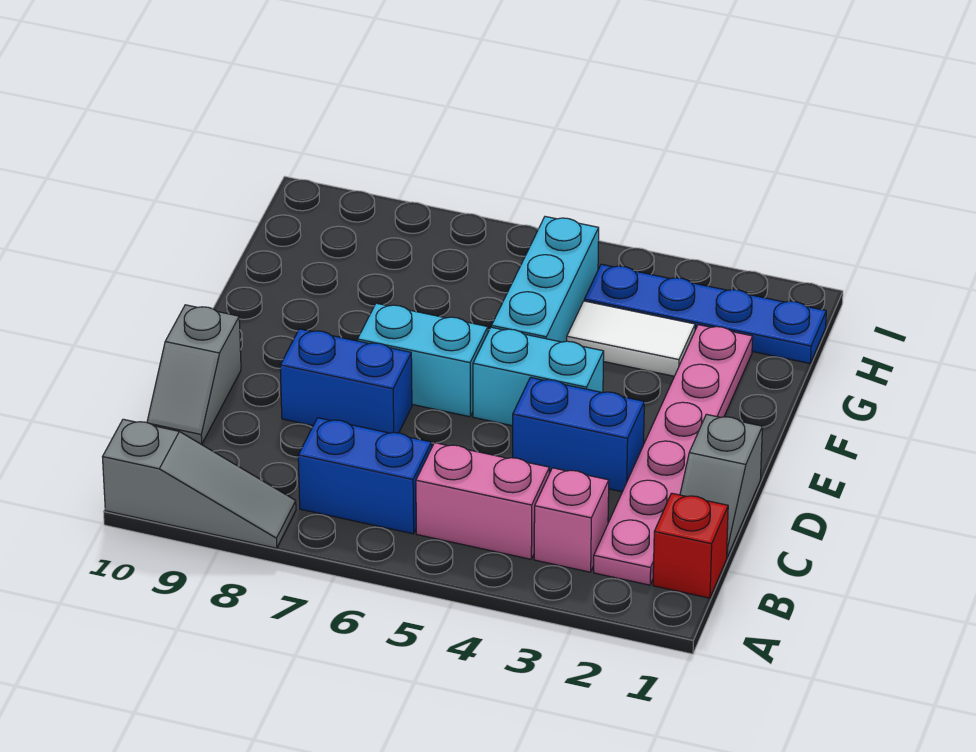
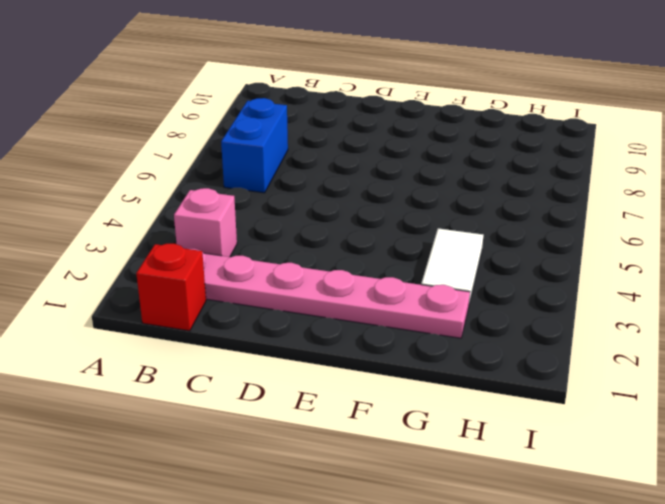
none -> grey slope A8:A10 level 1 top 10
none -> pink brick B4:B5 level 1
none -> grey slope C1:D1 level 1 top D

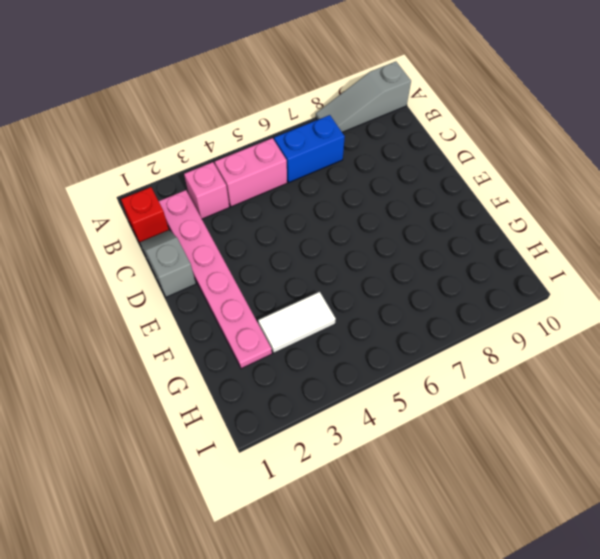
none -> grey slope C10:D10 level 1 top D
none -> blue brick D3:D4 level 1
none -> blue brick D7:D8 level 1

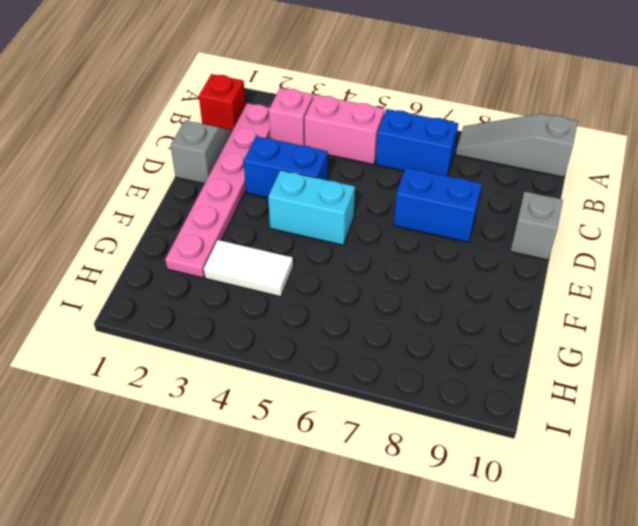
none -> cyan brick E6:E7 level 1
none -> cyan brick F5:H5 level 1
none -> blue plate H1:H4 level 1

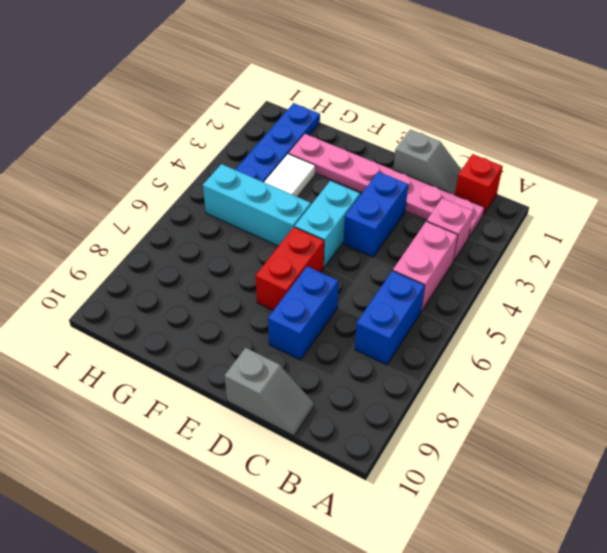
red brick E6:E7 level 1 -> cyan brick E6:E7 level 1
none -> grey slope A8:A10 level 1 top 10

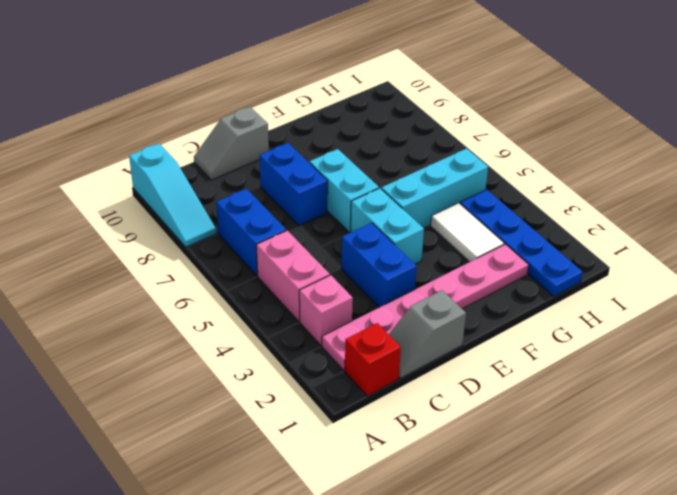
cyan slope A8:A10 level 1 top 10 -> grey slope A8:A10 level 1 top 10

